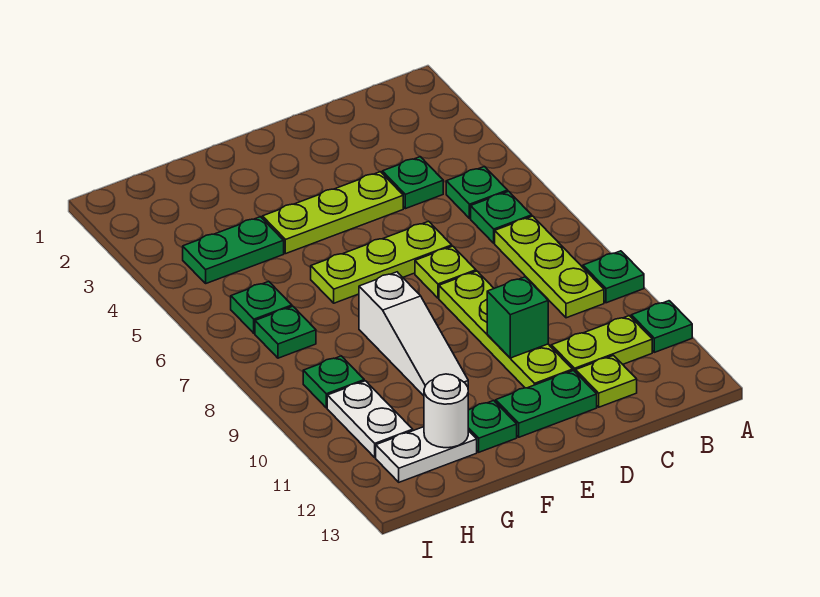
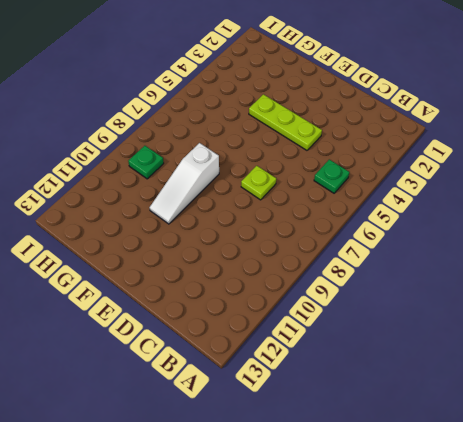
none -> green plate A9 level 1
none -> green plate A11 level 1
none -> green plate B6 level 1

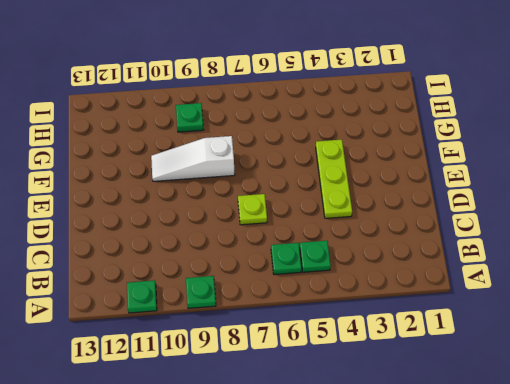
none -> lime plate B7:B9 level 1
none -> lime plate B11:C11 level 1
none -> green plate C4 level 1

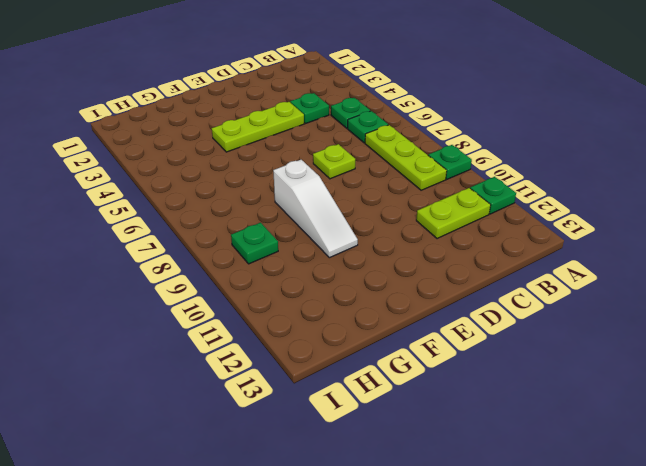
none -> lime plate C12 level 1
none -> lime plate D6:F6 level 1
none -> lime plate D8:D11 level 1

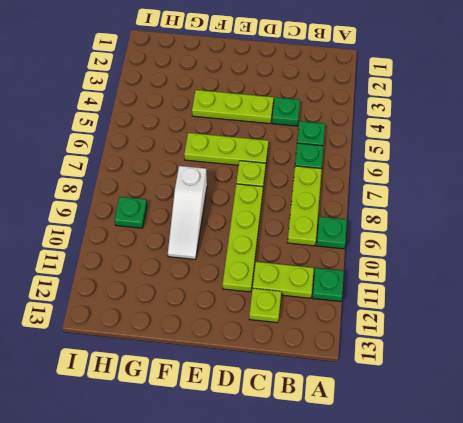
none -> green plate D12:E12 level 1
none -> green plate F12 level 1
none -> green plate G4:H4 level 1

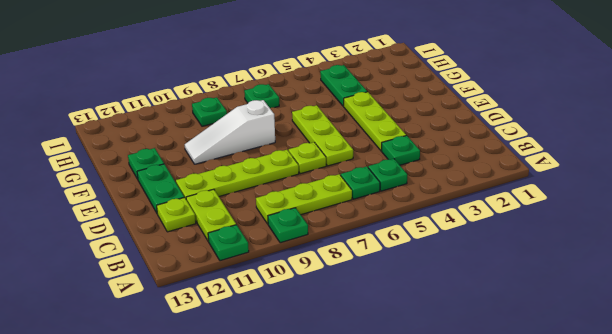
none -> white plate G12:H12 level 1
none -> green plate H6 level 1
none -> white plate H10:H11 level 1

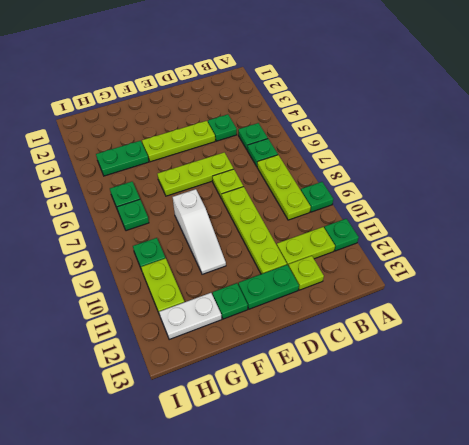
lime plate H10:H11 level 1 -> white plate H10:H11 level 1
none -> green brick D10 level 2
none -> white round brick G12 level 2

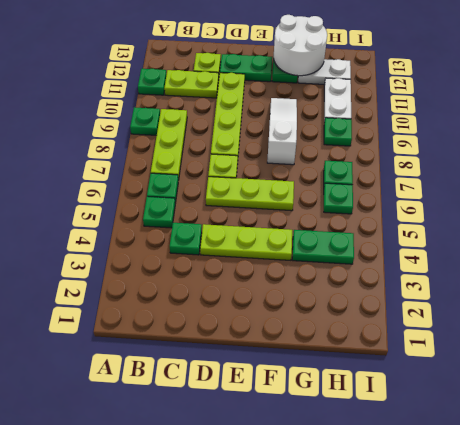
white round brick F12:G13 level 2 -> white round brick G12 level 2
none -> green brick D10 level 2

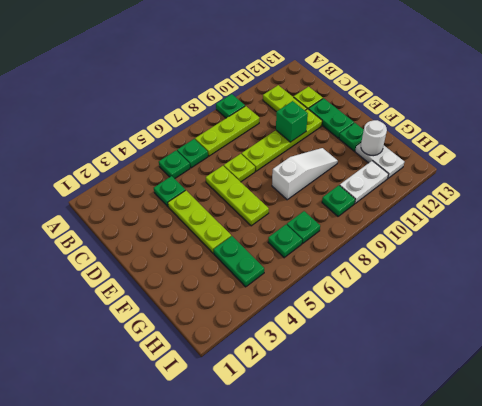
none -> green plate A11 level 1

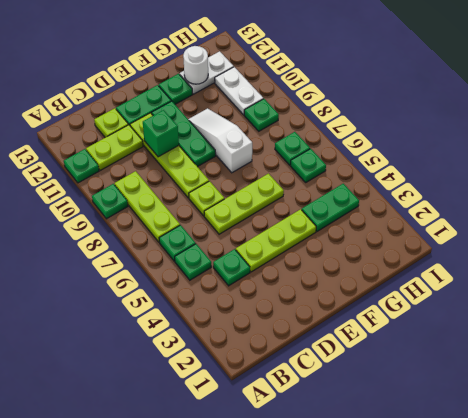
green plate E9:E11 level 1 -> none

